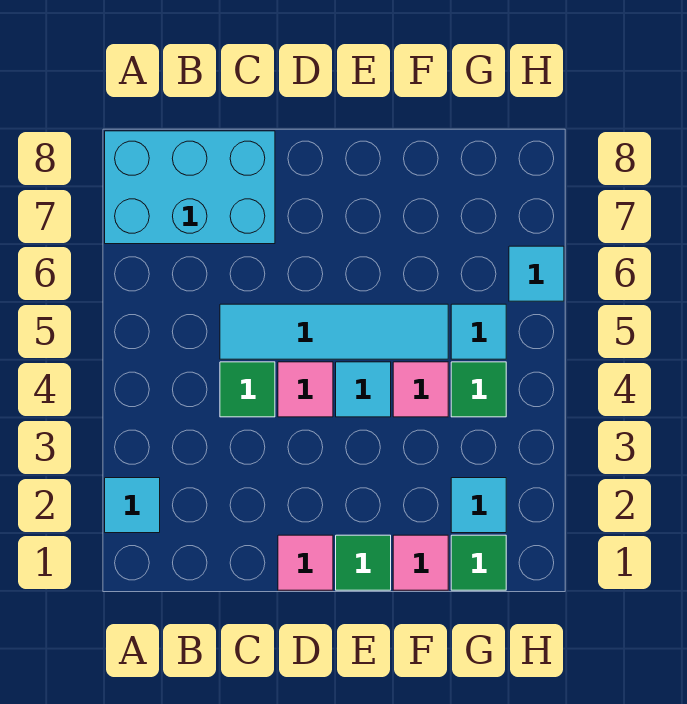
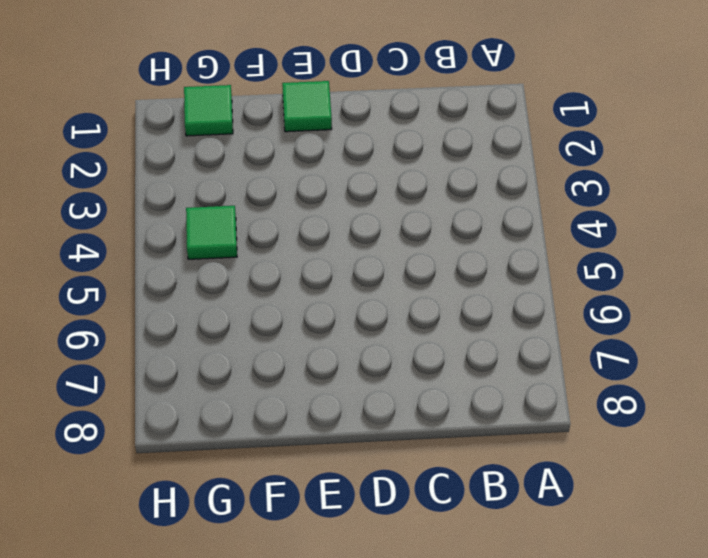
none -> cyan tile A2 level 1
none -> cyan brick A7:C8 level 1
none -> green tile C4 level 1

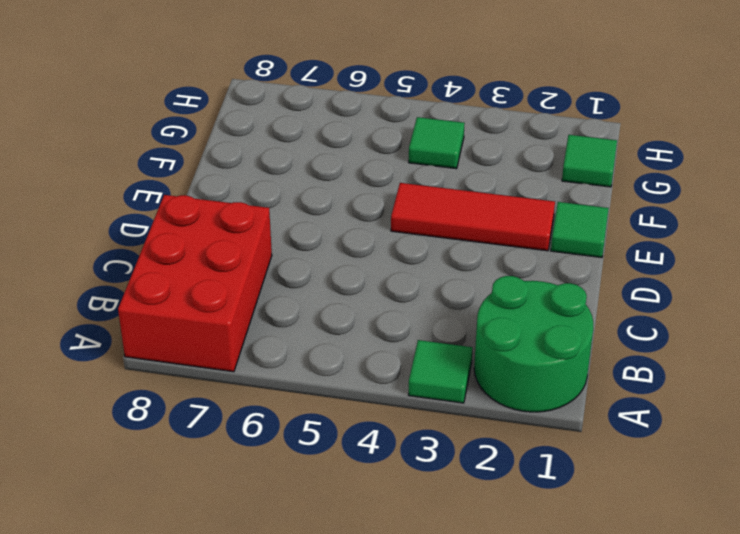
green round brick A1:B2 level 1 -> cyan tile A2 level 1
green tile A3 level 1 -> green tile C4 level 1
red brick A7:C8 level 1 -> cyan brick A7:C8 level 1
red tile E2:E4 level 1 -> cyan tile E4 level 1
none -> cyan tile C5:F5 level 1
none -> pink tile D1 level 1
none -> pink tile D4 level 1

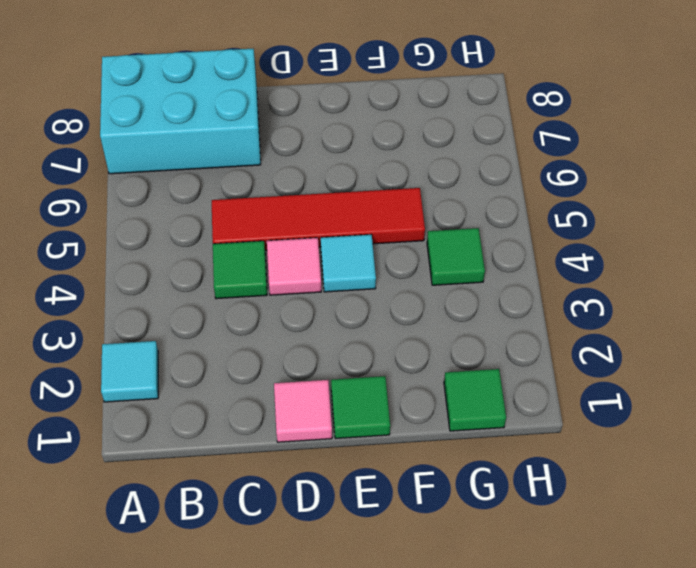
red tile C5:F5 level 1 -> cyan tile C5:F5 level 1
none -> pink tile F1 level 1
none -> pink tile F4 level 1
none -> cyan tile G2 level 1

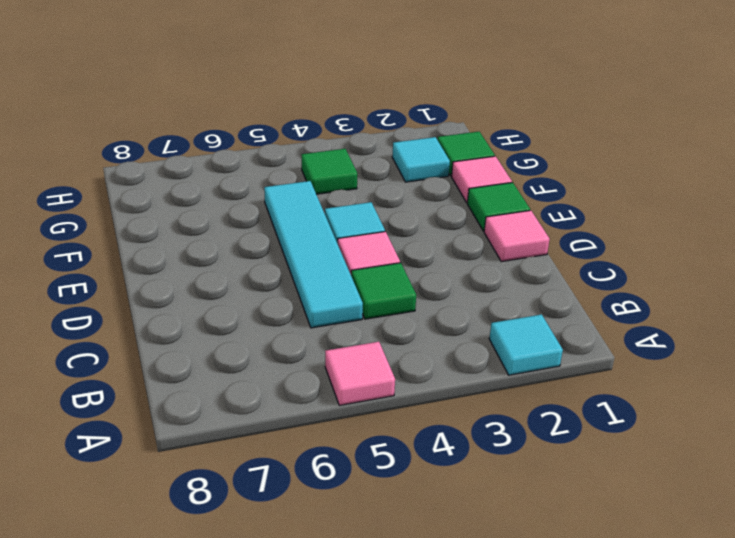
pink tile A5 level 1 -> pink tile F4 level 1
none -> cyan brick A7:C8 level 1
none -> cyan tile G5 level 1
none -> cyan tile H6 level 1

